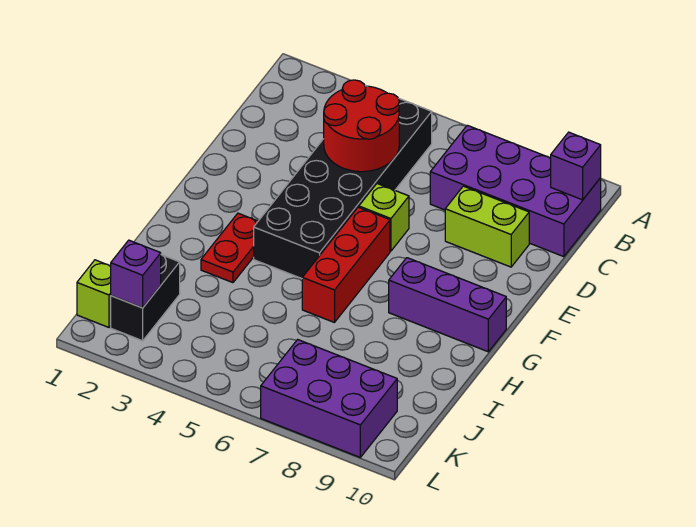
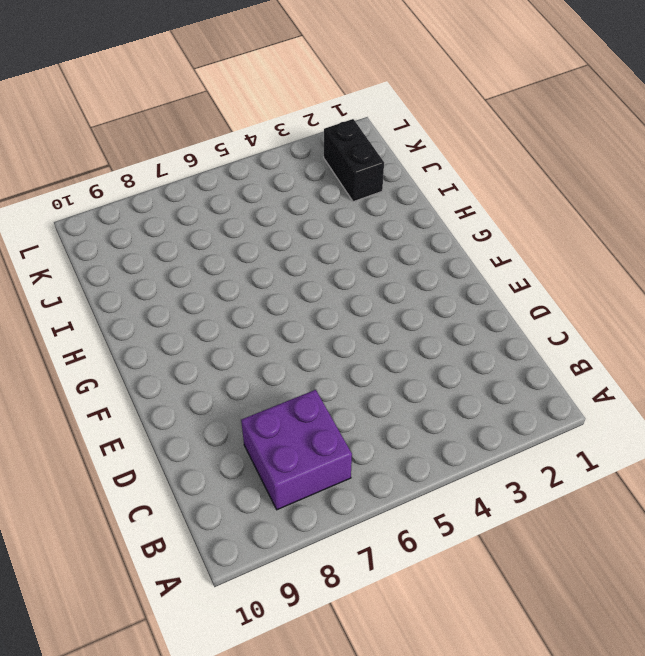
purple brick B7:C8 level 1 -> purple brick B7:C10 level 1
none -> black brick B4:G5 level 1
none -> lime brick D8:D9 level 1
none -> lime brick E6 level 1

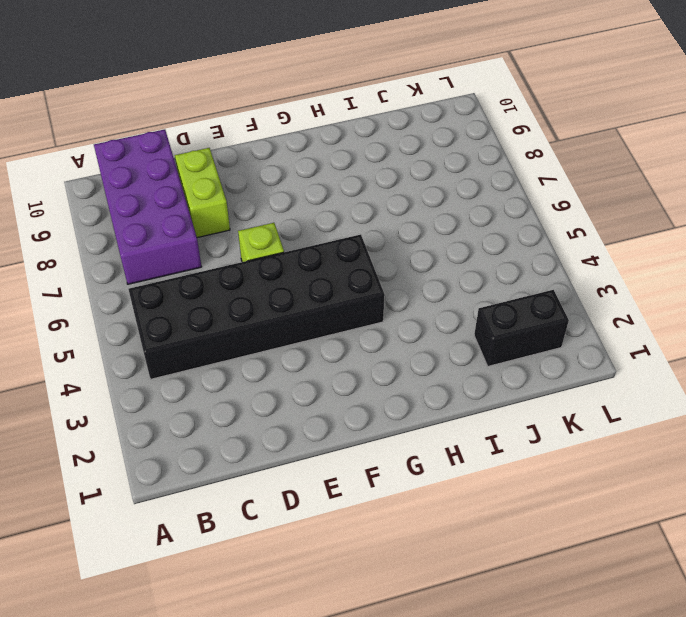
none -> red brick F6:H6 level 1
none -> red plate G3:H3 level 1
none -> purple brick G8:G10 level 1

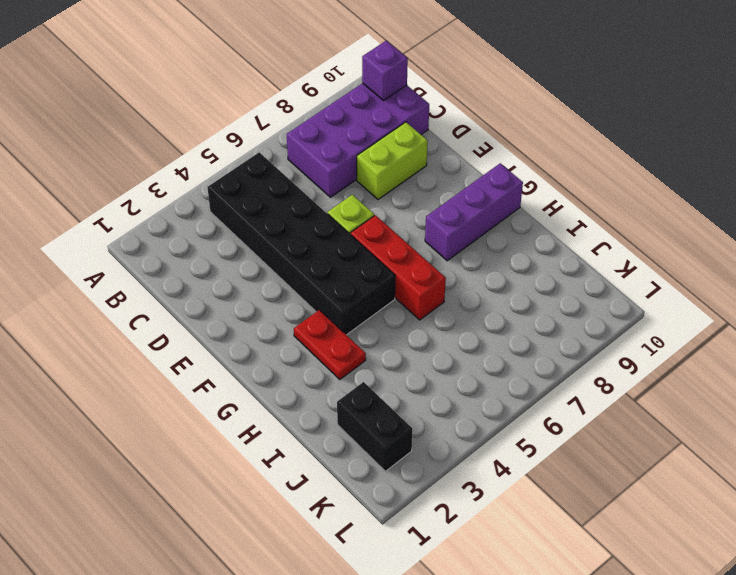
none -> lime brick K1 level 1
none -> purple brick K7:L9 level 1
none -> red round brick C4:D5 level 2

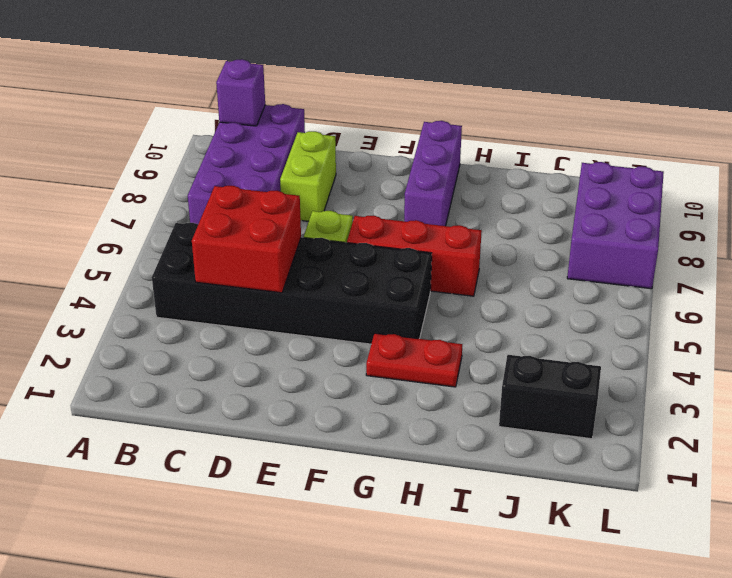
red brick C4:D5 level 2 -> red round brick C4:D5 level 2
none -> lime brick K1 level 1
none -> purple brick K2 level 2

